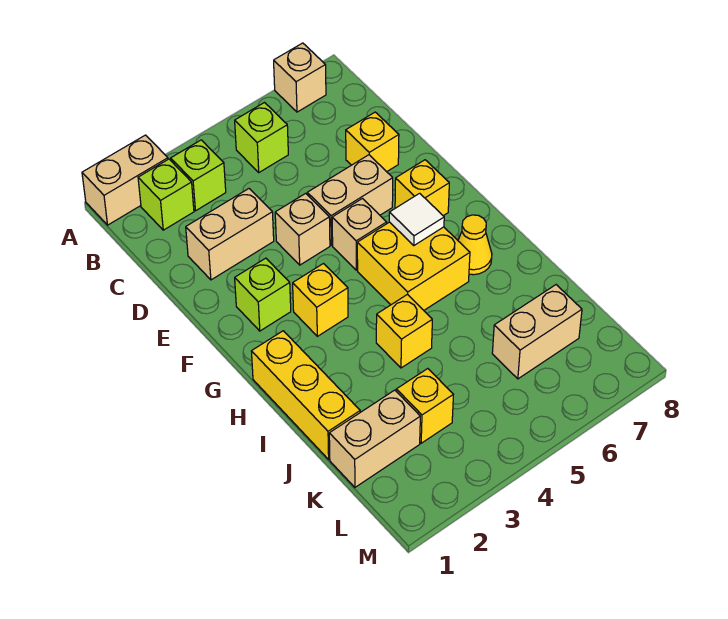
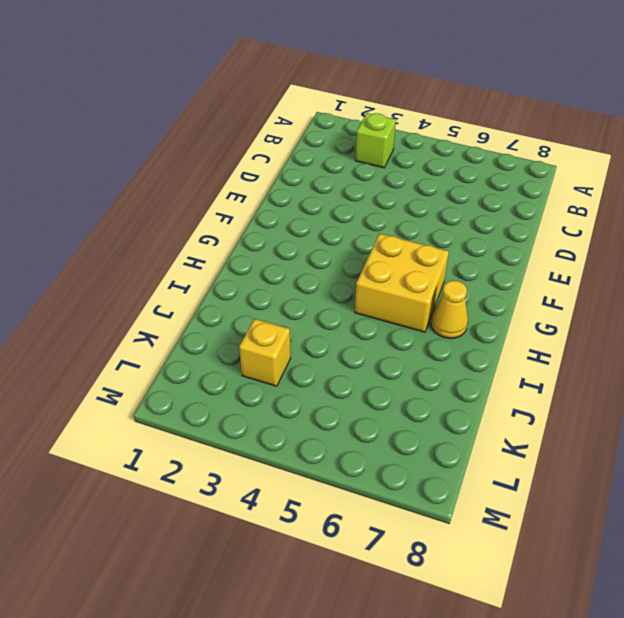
none -> tan brick A1:A2 level 1
none -> tan brick A7 level 1
none -> lime brick B2 level 1

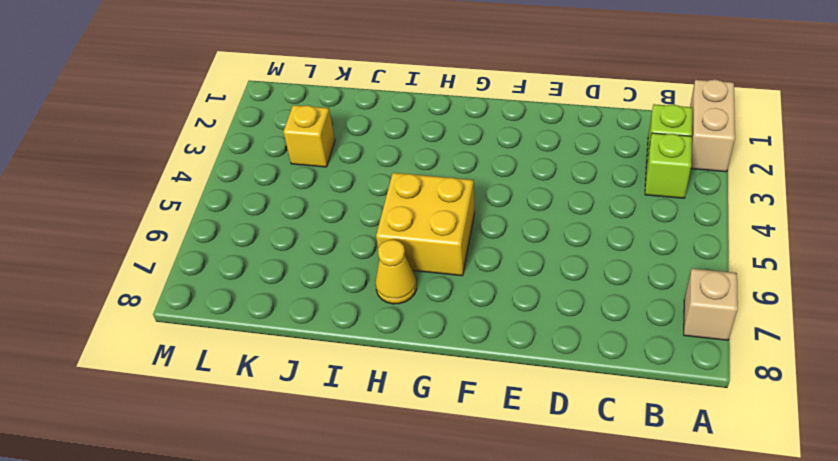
none -> lime brick B5 level 1
none -> tan brick D2:D3 level 1
none -> yellow brick D7 level 1

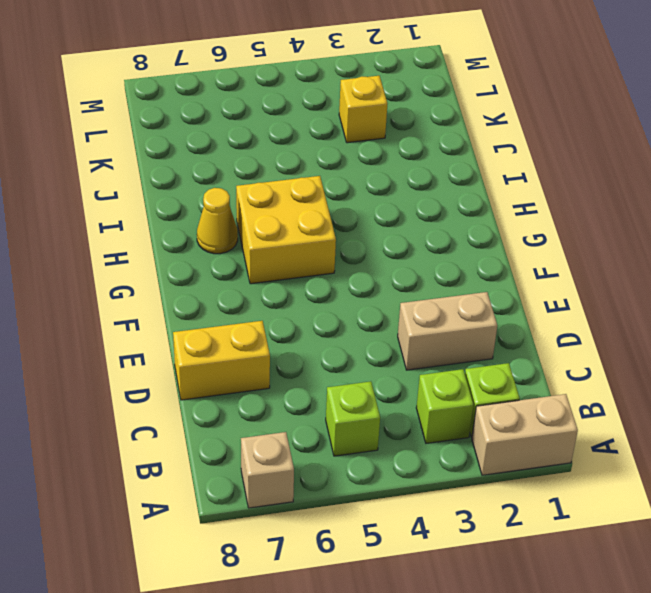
yellow brick D7:D8 level 1 -> yellow brick D7 level 1
none -> tan brick E4 level 1
none -> tan brick E5:E6 level 1
none -> lime brick F2 level 1

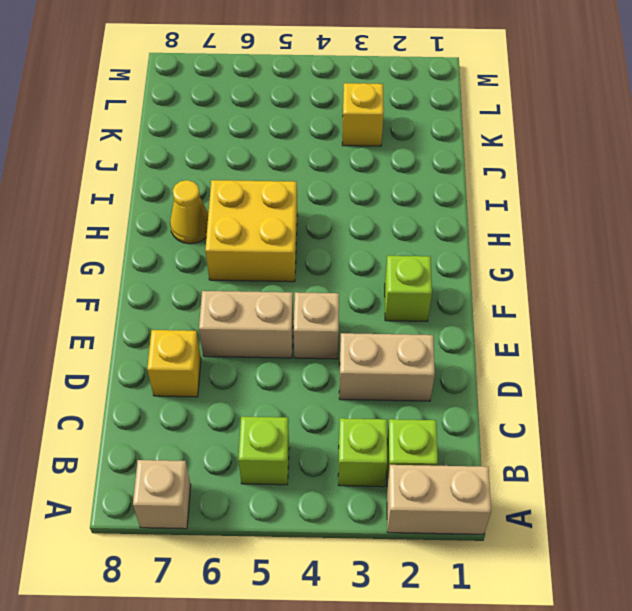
none -> tan brick F5 level 1
none -> yellow brick F7 level 1
none -> yellow brick G3 level 1

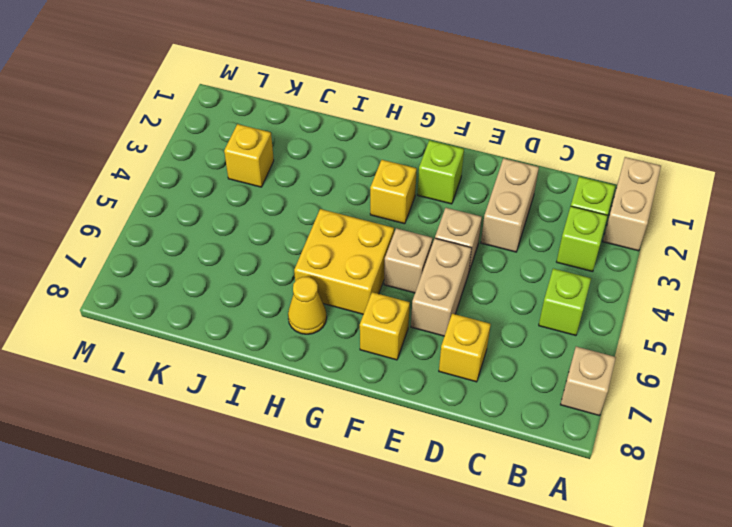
none -> yellow brick H1:J1 level 1
none -> yellow brick I4 level 1
none -> tan brick K1:K2 level 1

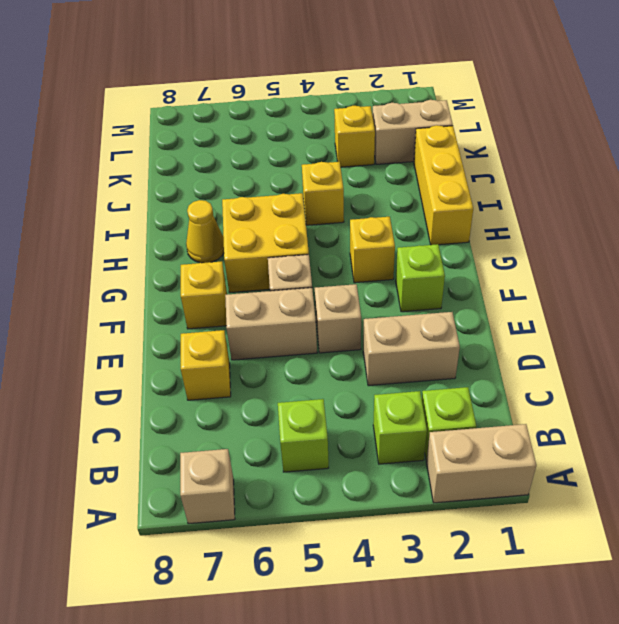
none -> tan brick K6:K7 level 1
none -> white tile G6 level 2

